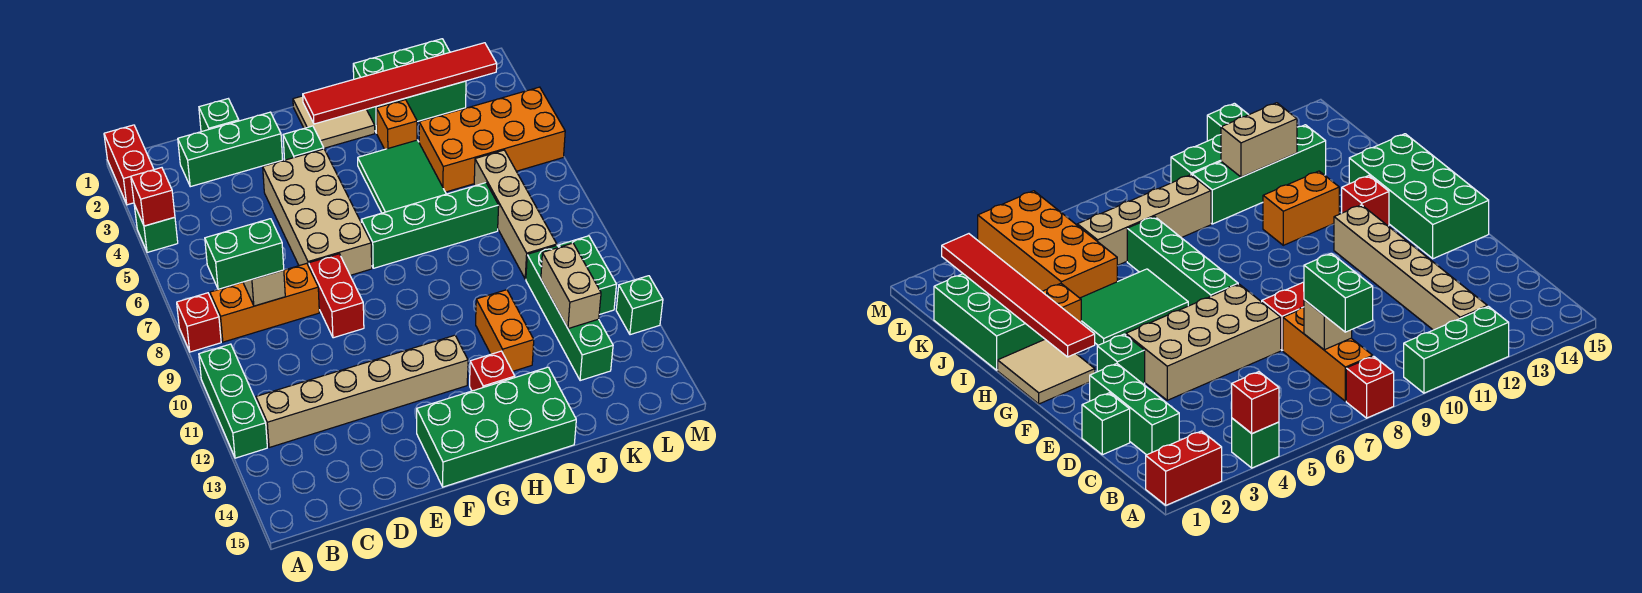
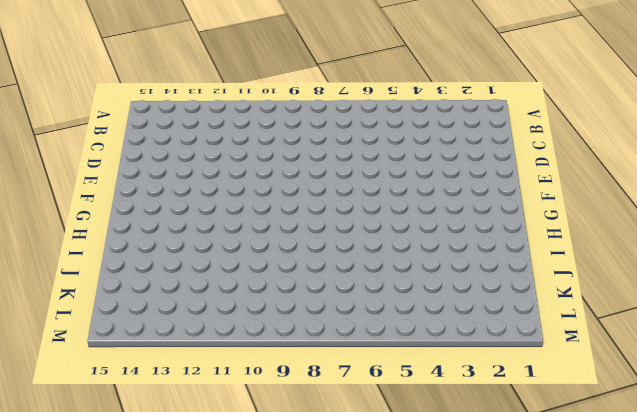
none -> red brick A1:A2 level 1
none -> green brick A4 level 1
none -> red brick A8 level 1

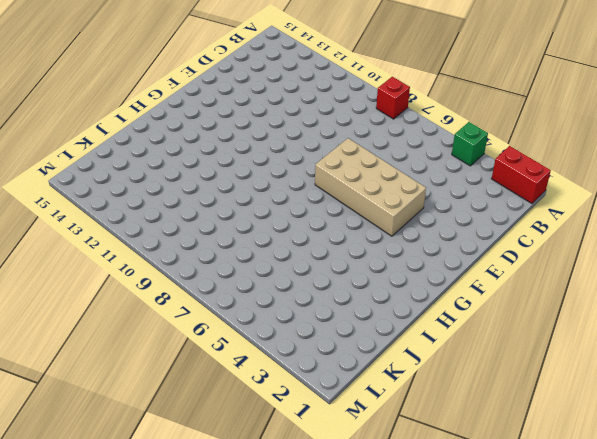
none -> green brick A10:A12 level 1
none -> orange brick B8:D8 level 1
none -> tan brick B12:G12 level 1

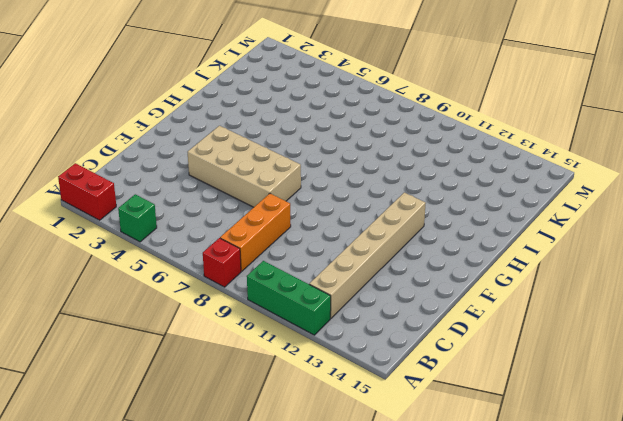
none -> green brick C2:E2 level 1
none -> green brick D1 level 1
none -> red brick E8:E9 level 1

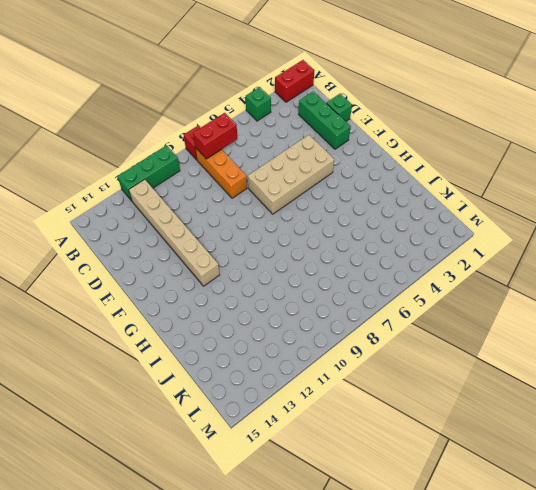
red brick B7:B8 level 2 -> red brick E8:E9 level 1
none -> green brick F3 level 1
none -> green brick F14:I15 level 1
none -> tan tile G1:H2 level 1

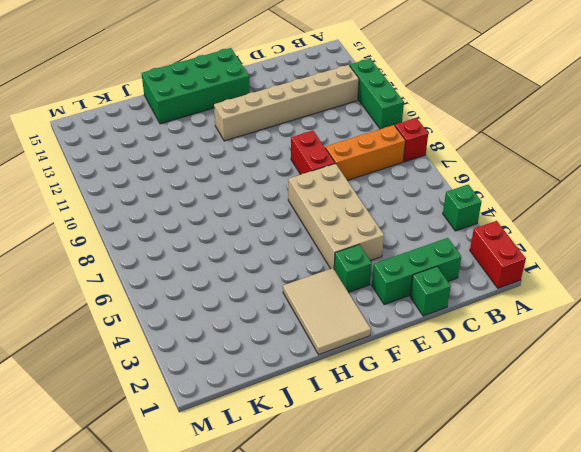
tan tile G1:H3 level 1 -> tan tile G1:H2 level 1
none -> green brick G7:J7 level 1
none -> green tile H4:I6 level 1
none -> red brick H13 level 1

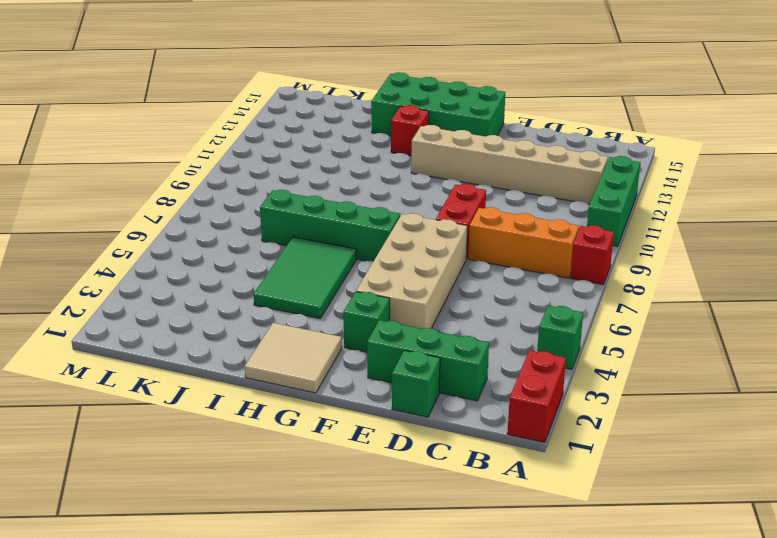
none -> green brick I1:K2 level 1
none -> orange brick I3 level 1
none -> orange brick I11:I12 level 1

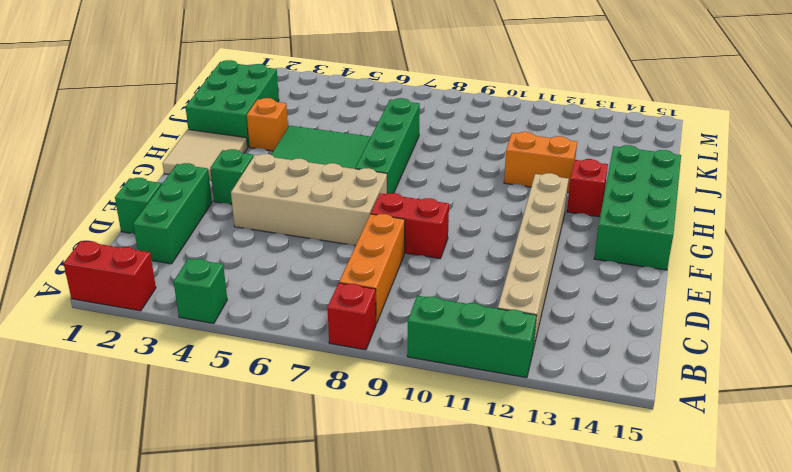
none -> orange brick J4:M5 level 1
none -> tan brick K6:K9 level 1
none -> green brick K10:K13 level 1

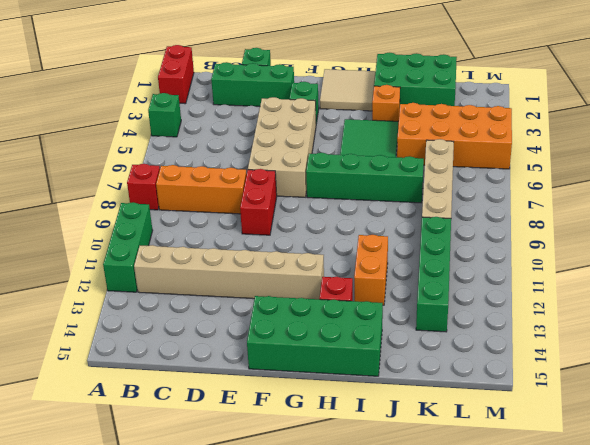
none -> green brick L10:L11 level 1
none -> green brick M12 level 1
none -> red brick A4 level 2

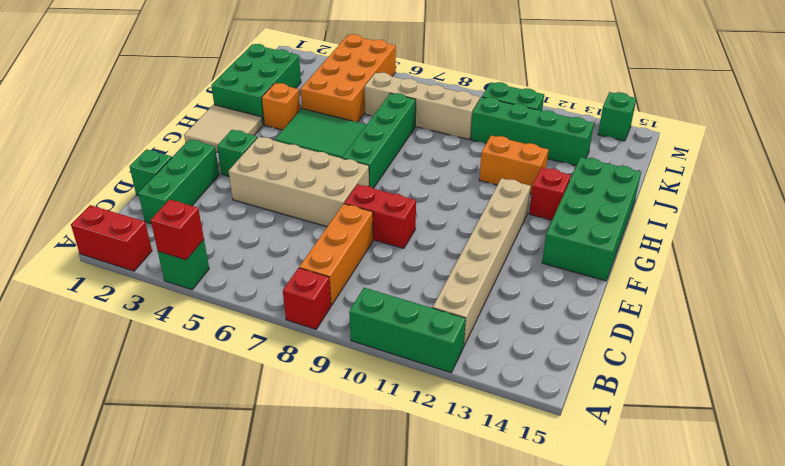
green brick M14 level 1 -> green brick M12 level 1
none -> tan brick C8 level 2
none -> red tile G2:L2 level 2
none -> tan brick K11:K12 level 2

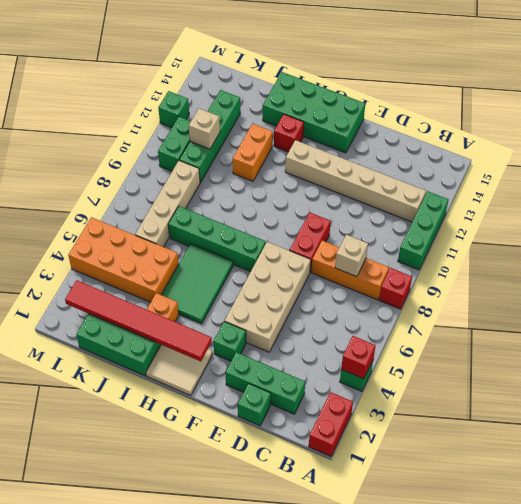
tan brick K11 level 2 -> tan brick K11:K12 level 2
none -> green brick B8:C8 level 3

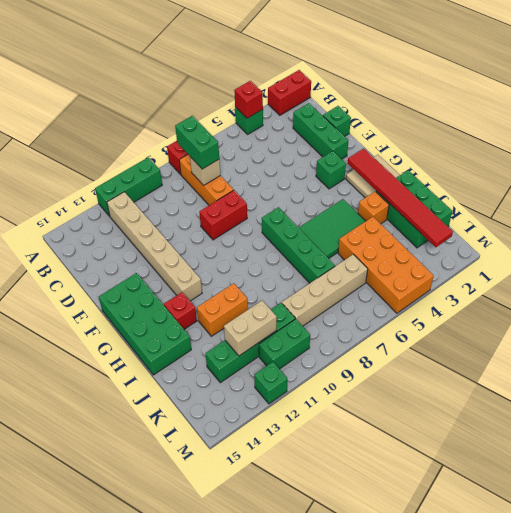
none -> tan brick E4:F7 level 1

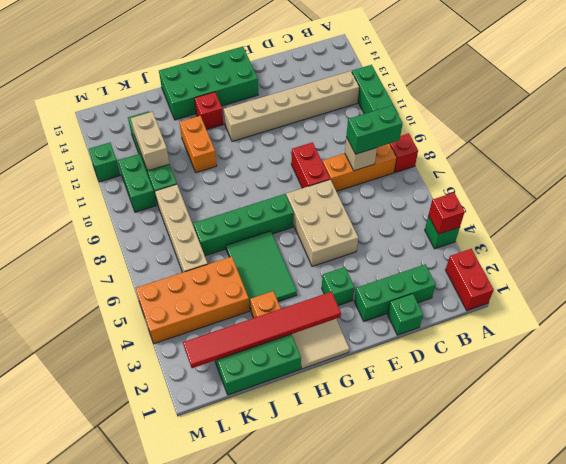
tan brick E5:F7 level 1 -> tan brick E4:F7 level 1

